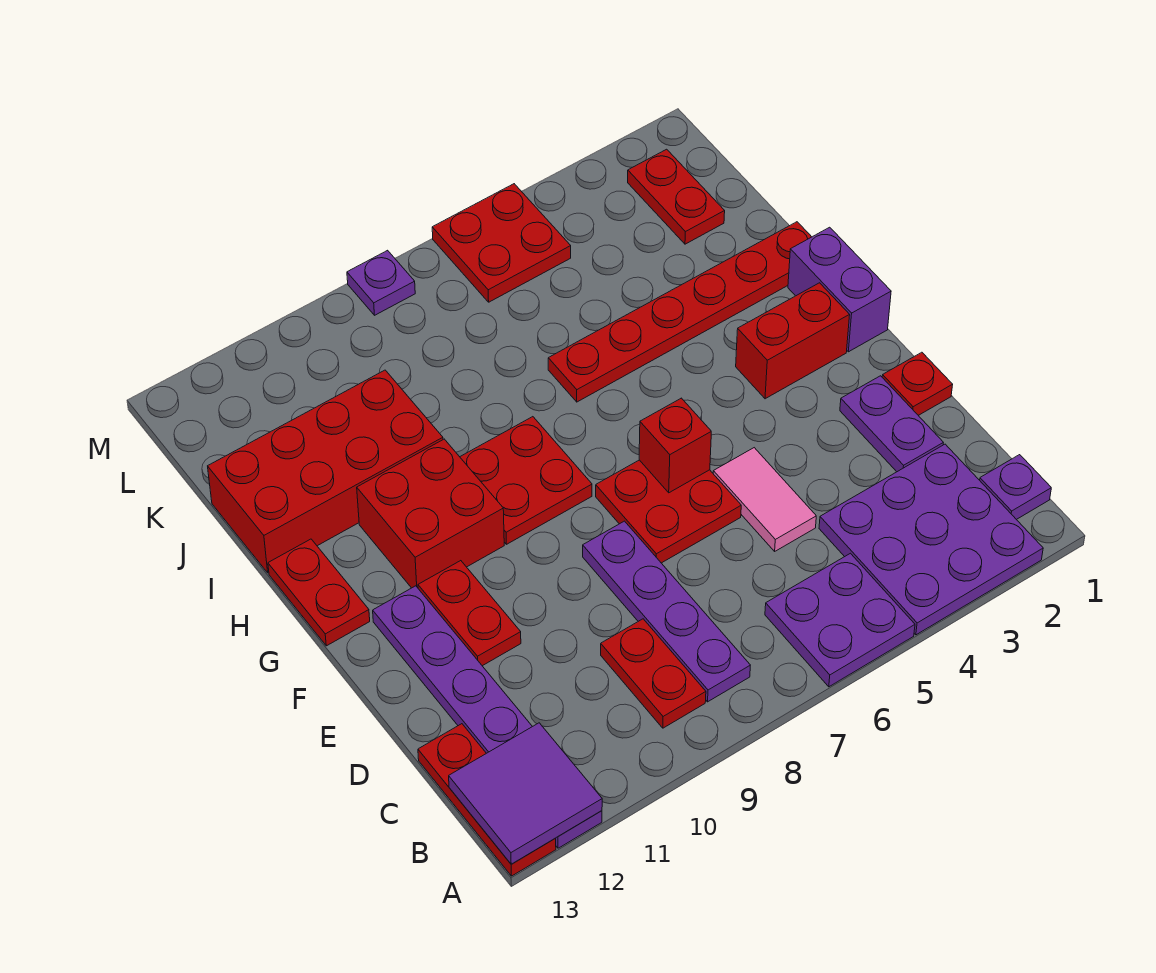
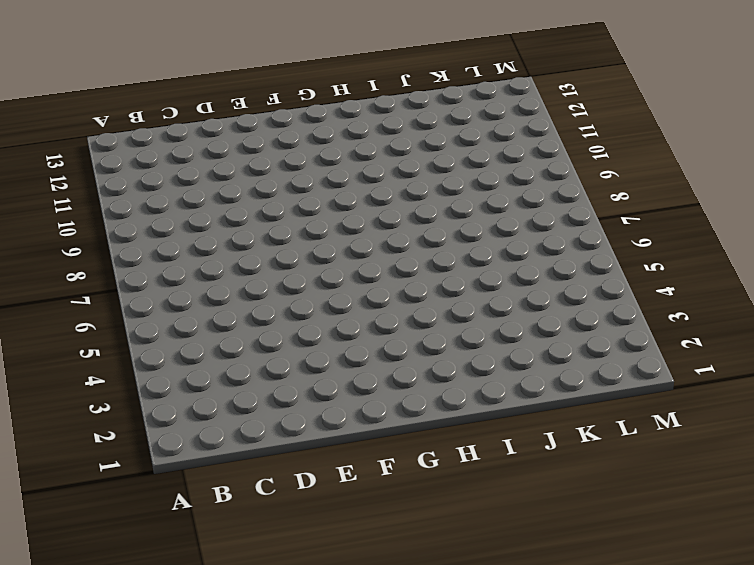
none -> purple plate A2:C4 level 1
none -> purple plate A5:B6 level 1
none -> purple plate A12:F12 level 1

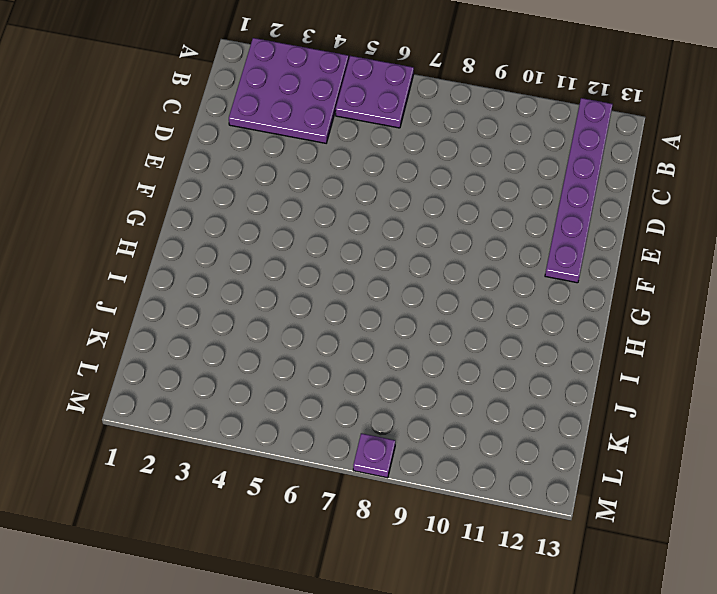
none -> red plate A13:C13 level 1
none -> purple plate B1 level 1
none -> purple plate B8:E8 level 1

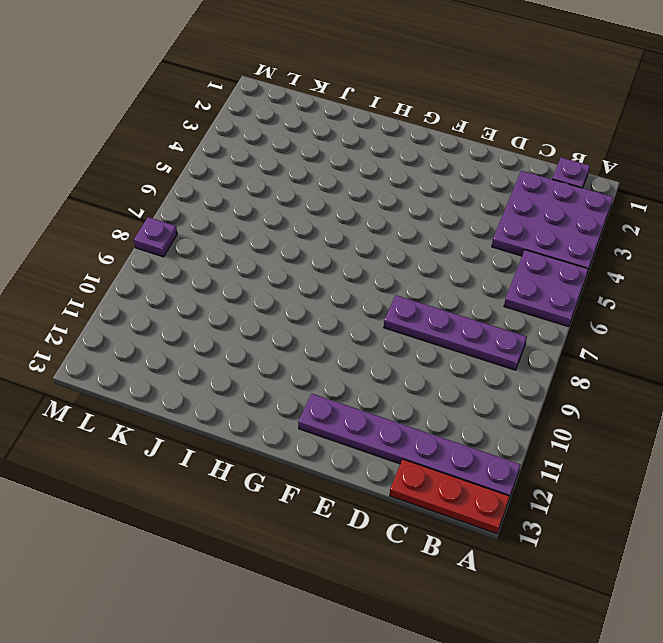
none -> red plate B9:C9 level 1
none -> purple plate D2:E2 level 1
none -> pink tile D5:E5 level 1

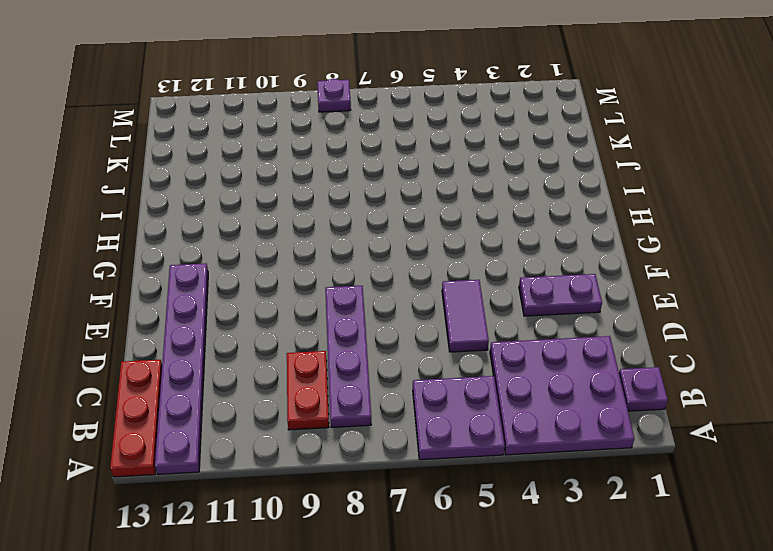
purple tile D5:E5 level 1 -> pink tile D5:E5 level 1
purple plate E2:E3 level 1 -> purple plate D2:E2 level 1
none -> red plate E1 level 1
none -> red plate E6:F7 level 1
none -> red plate E11:F11 level 1

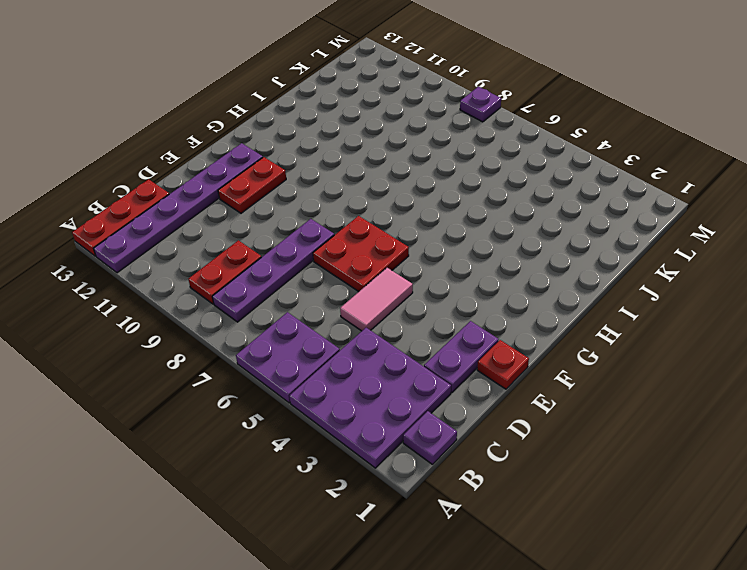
none -> purple brick G1:H1 level 1
none -> red brick G2:G3 level 1
none -> red plate G8:H9 level 1

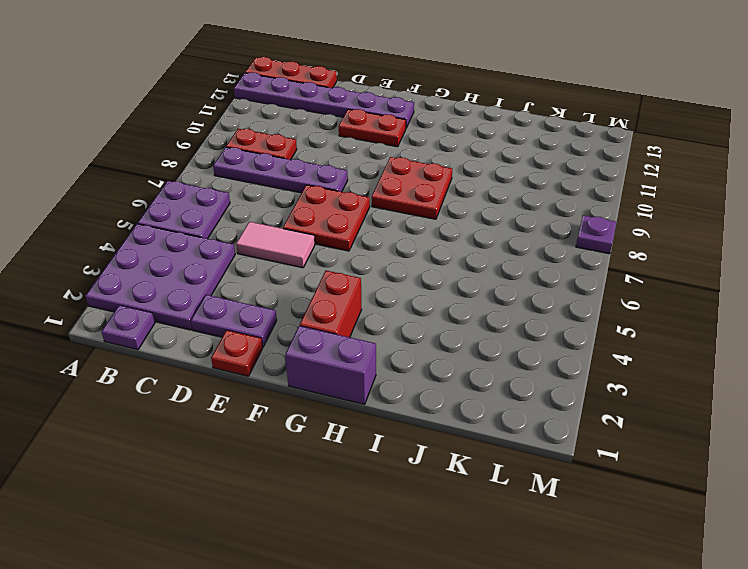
none -> red brick G10:H11 level 1
none -> red plate G13:H13 level 1
none -> red plate I1:I6 level 1

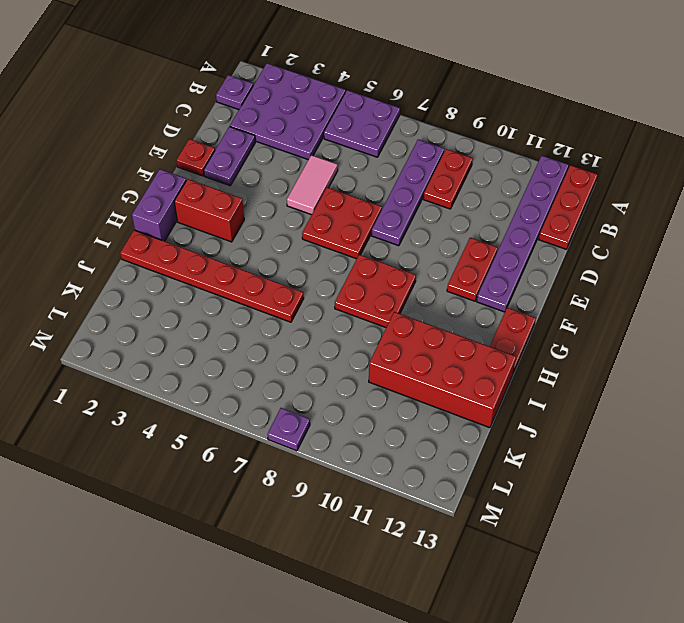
none -> red brick G10:H11 level 1
none -> red plate K2:L2 level 1
none -> red plate L5:M6 level 1

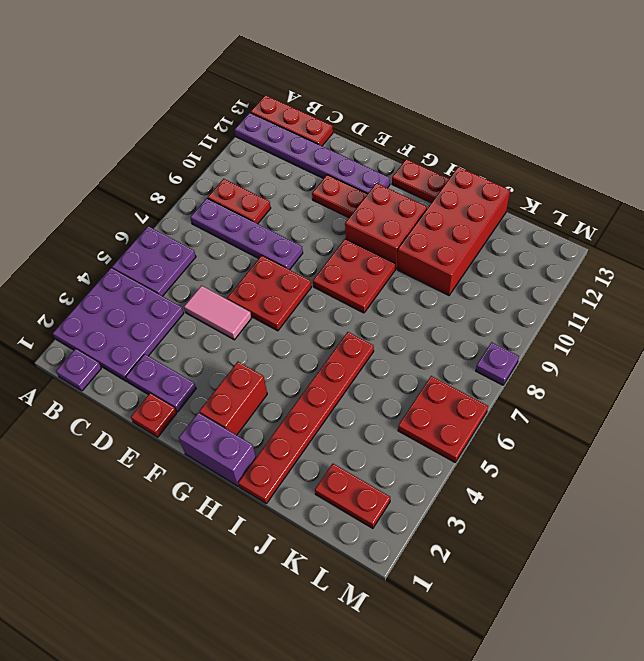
none -> purple tile A12:B13 level 2
none -> red brick F6 level 2

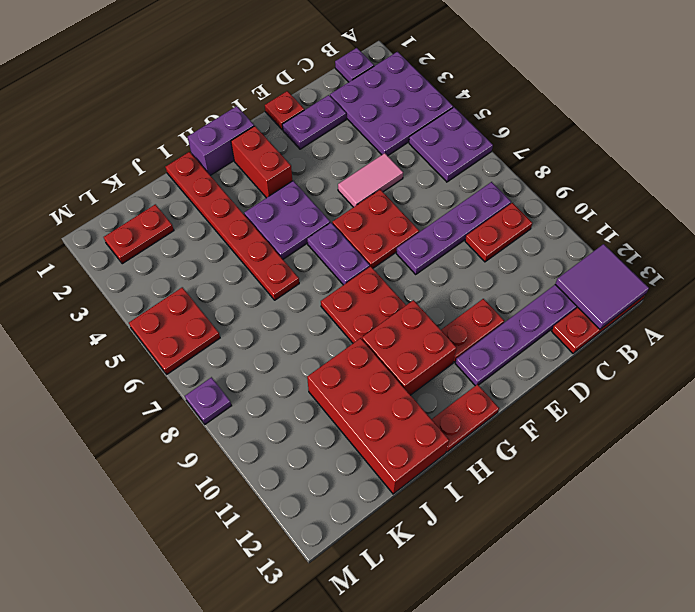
purple plate G4:H5 level 1 -> none
purple plate G6:G7 level 1 -> none
none -> red brick F6 level 2

